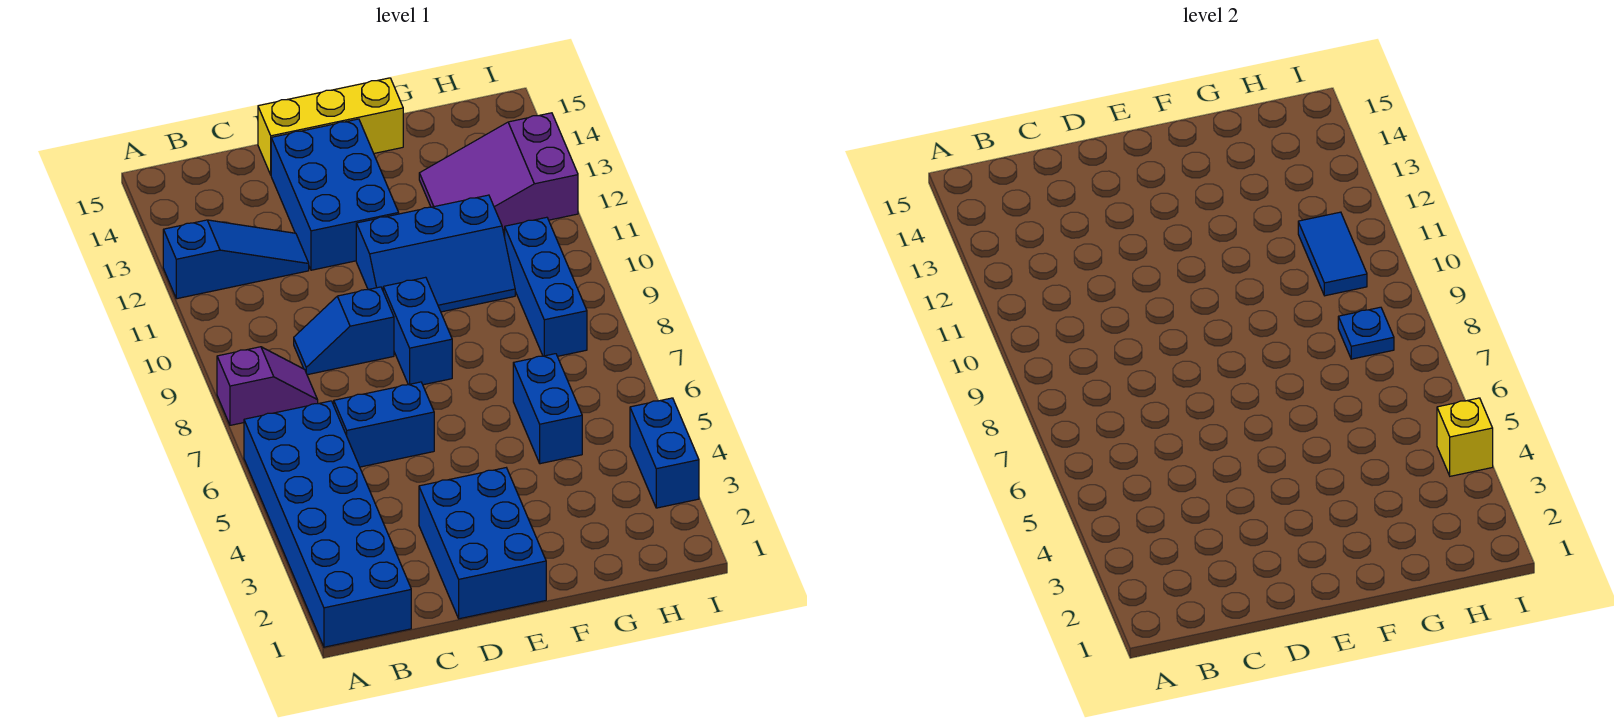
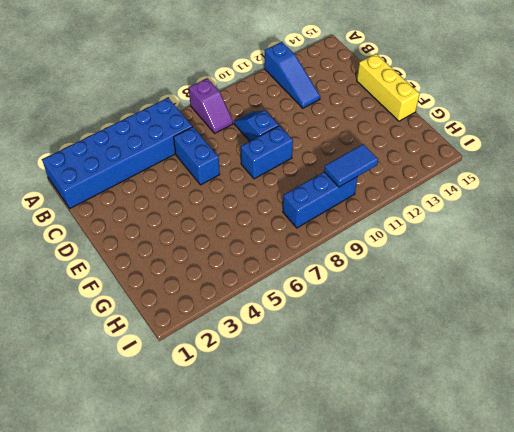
none -> blue brick D1:E3 level 1
none -> blue brick D12:E14 level 1
none -> blue slope E10:G11 level 1 top 11

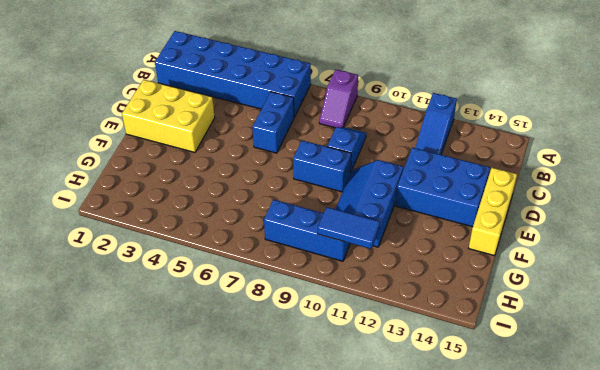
yellow brick D1:E3 level 1 -> blue brick D1:E3 level 1
none -> blue brick G5:G6 level 1
none -> purple slope G12:I13 level 1 top I
none -> blue brick I3:I4 level 1

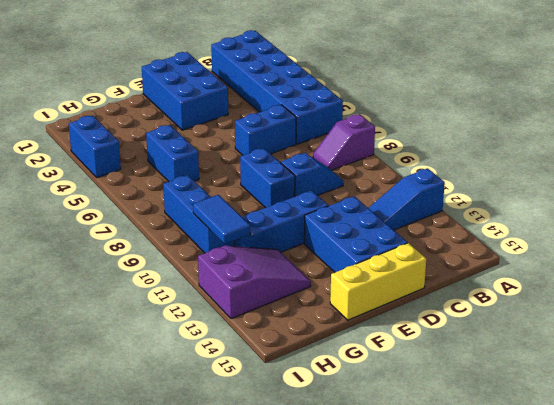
none -> blue plate H8 level 2
none -> yellow brick I4 level 2

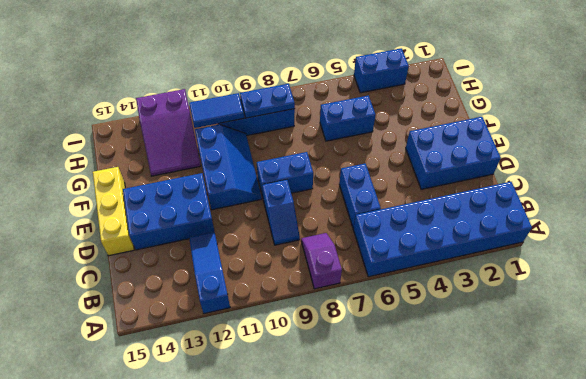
blue plate H8:H9 level 2 -> blue plate H8 level 2
none -> yellow brick I4 level 2

